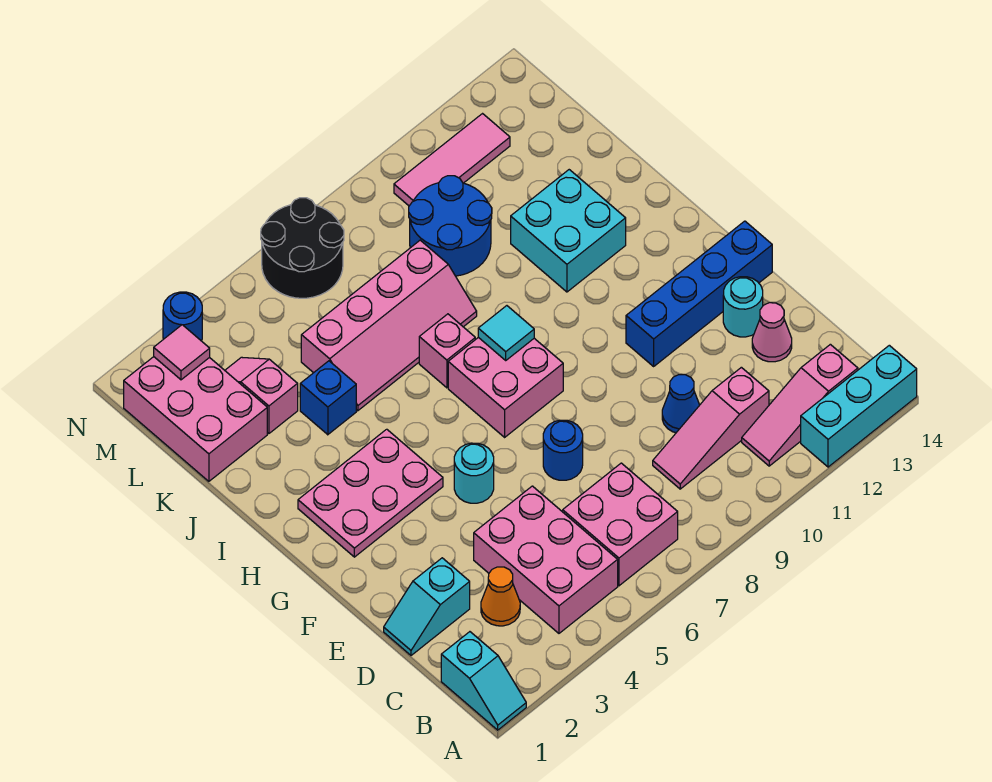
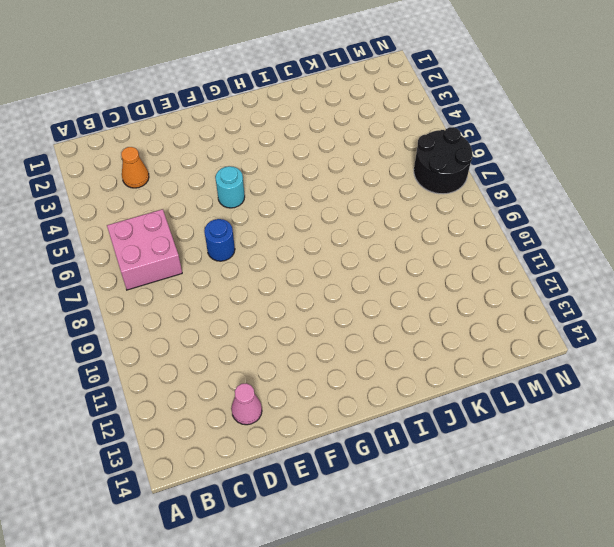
none -> cyan slope A1:B1 level 1 top B
none -> cyan brick A12:A14 level 1
none -> pink brick B4:D5 level 1

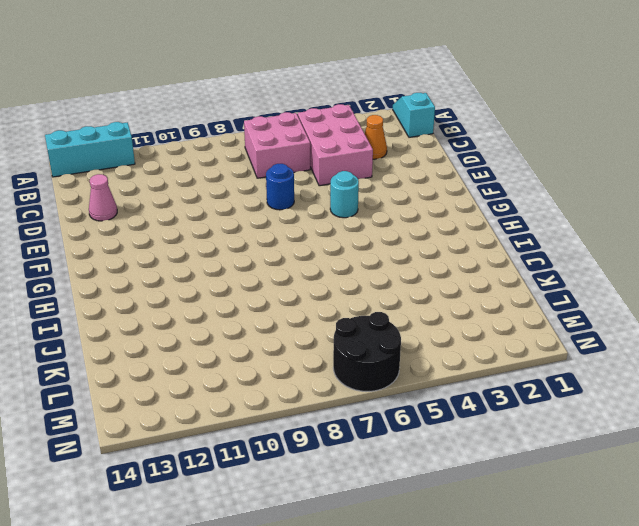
none -> pink slope B11:B13 level 1 top 13
none -> pink slope C9:C11 level 1 top 11
none -> cyan slope D1:D2 level 1 top 2

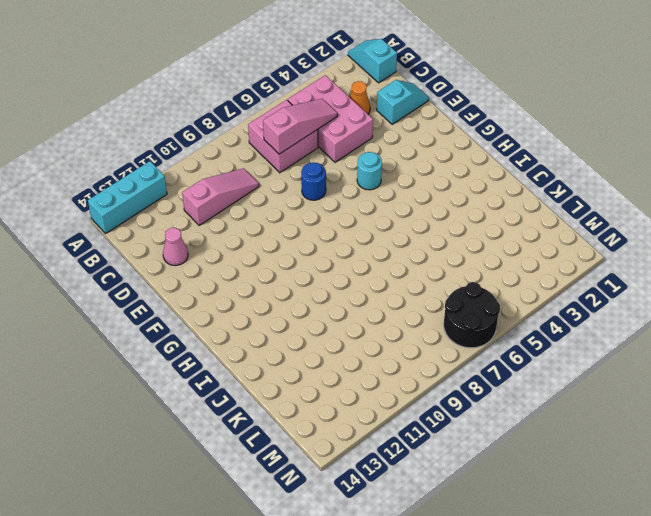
pink slope C5:C7 level 2 top 7 -> pink slope B11:B13 level 1 top 13
none -> blue cone D10 level 1
none -> cyan round brick E13 level 1
none -> blue brick F11:F14 level 1

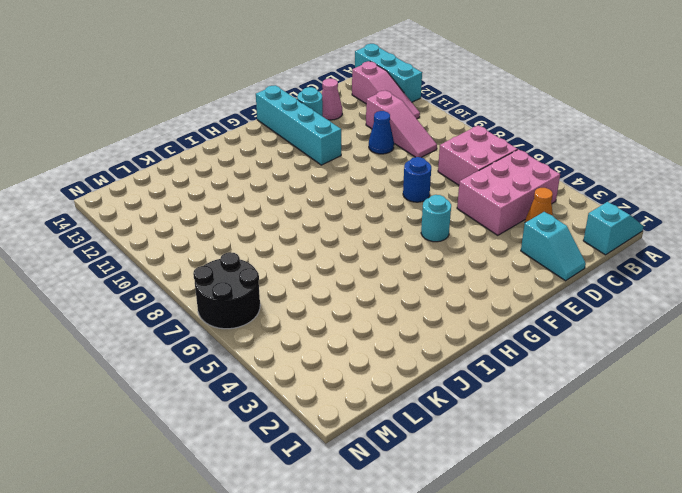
cyan brick F11:F14 level 1 -> blue brick F11:F14 level 1
none -> pink plate G2:H4 level 1
none -> pink brick G7:H8 level 1
none -> pink brick I7 level 1

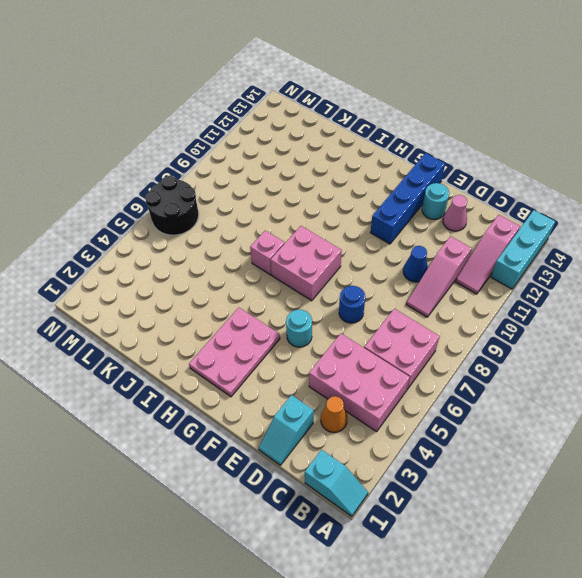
none -> cyan brick I11:J12 level 1
none -> blue brick J4 level 1
none -> pink slope J5:K8 level 1 top K

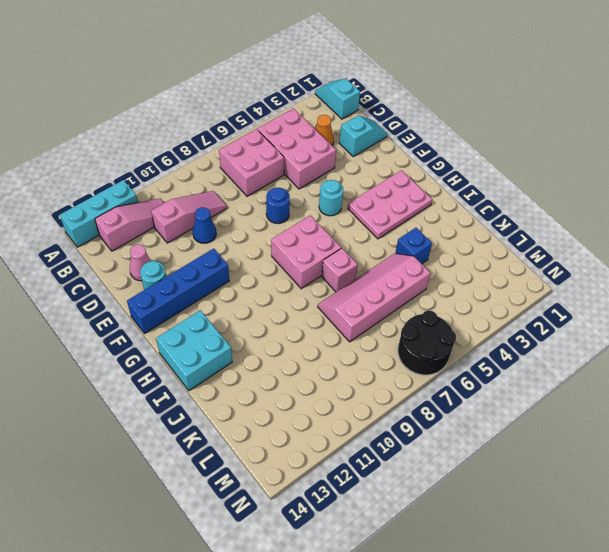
cyan brick H13:I14 level 1 -> cyan brick I11:J12 level 1
none -> pink brick K1:M2 level 1
none -> pink slope K3:L3 level 1 top K
none -> blue round brick K9:L10 level 1

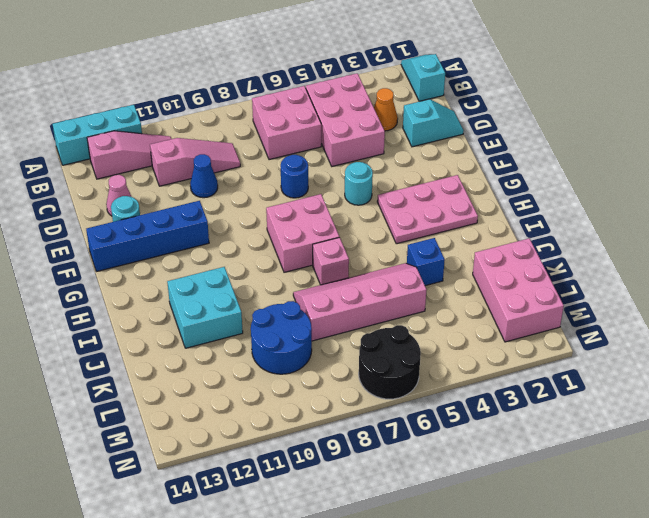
none -> pink slope K3:L3 level 1 top K
none -> pink tile M10:M12 level 1
none -> blue round brick N3 level 1

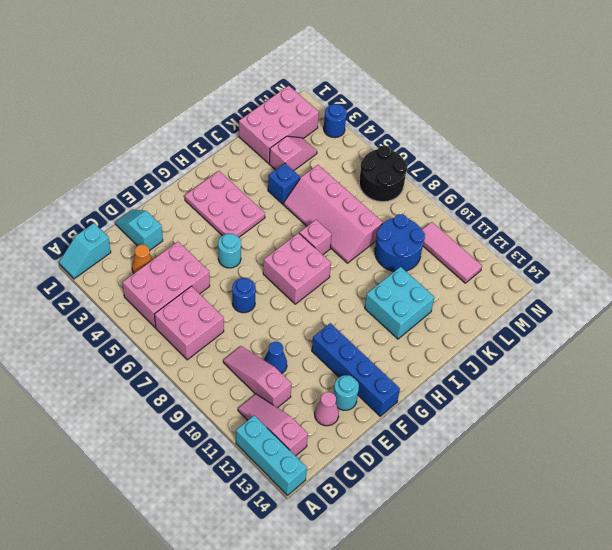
none -> cyan tile H8 level 2
none -> pink tile M2 level 2

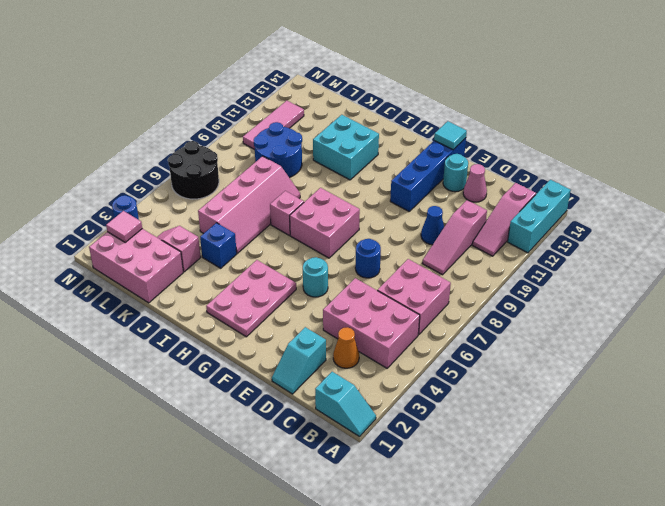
cyan tile F14 level 2 -> cyan tile H8 level 2

